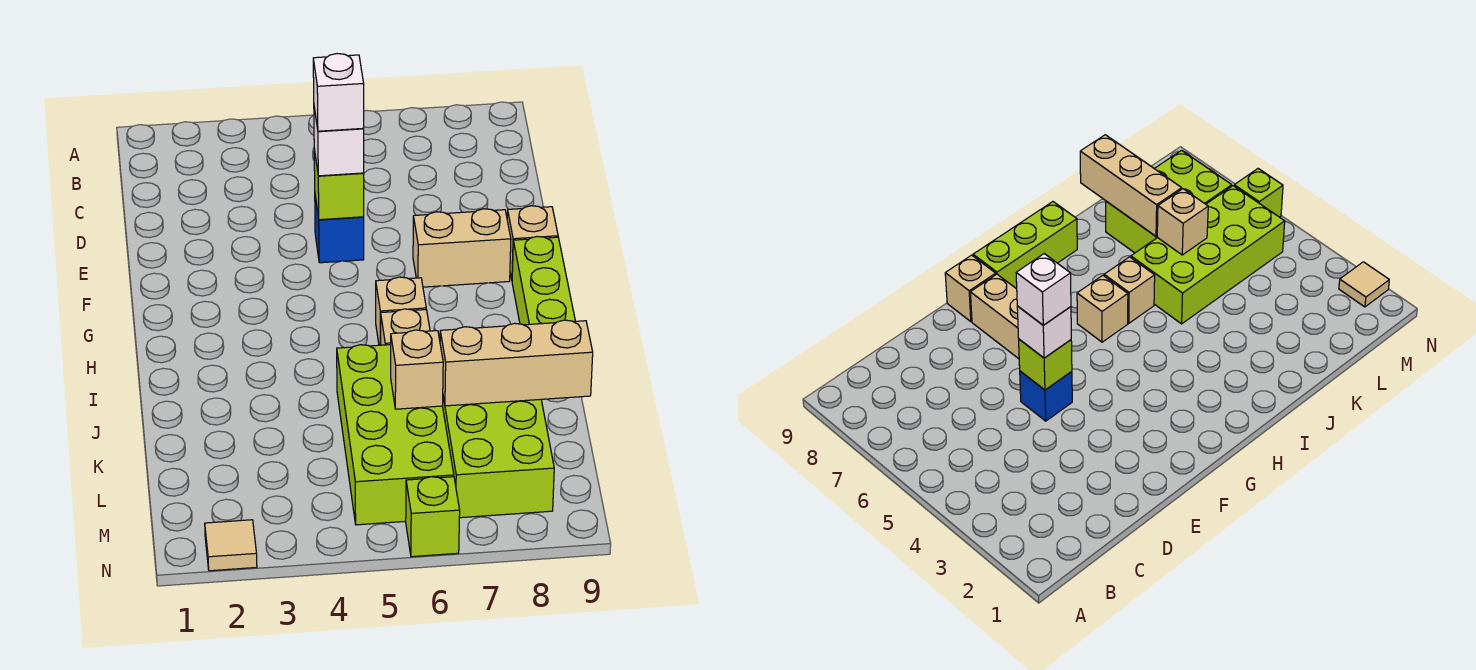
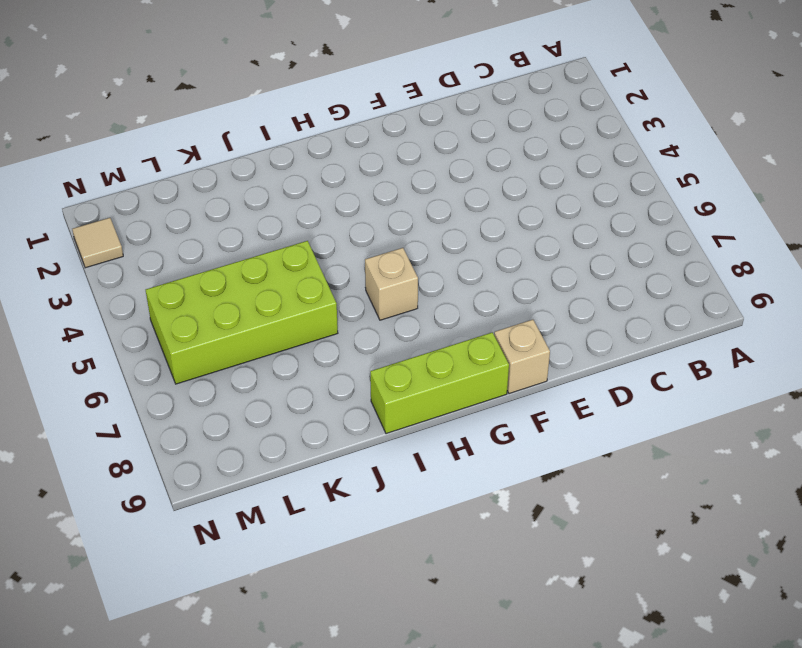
none -> blue brick E5 level 1
none -> tan brick F7:F8 level 1
none -> tan brick I6 level 1

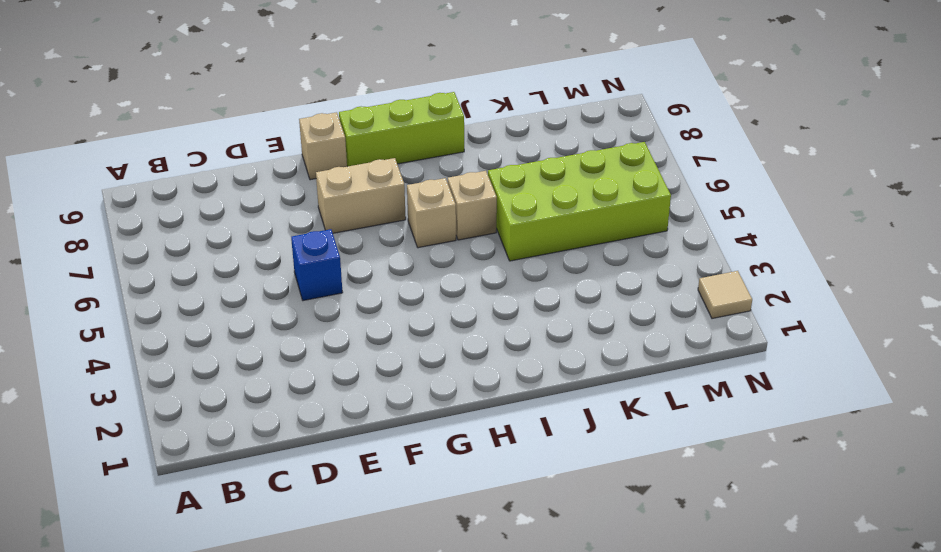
tan brick F7:G7 level 1 -> tan brick F7:F8 level 1
none -> lime brick K7:M8 level 1
none -> lime brick N6 level 1
none -> lime brick E5 level 2

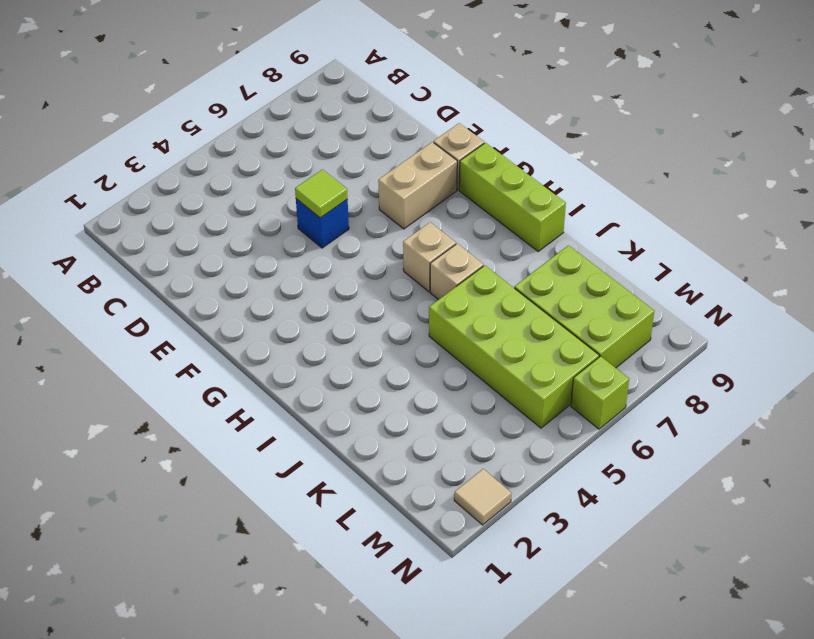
lime tile E5 level 2 -> lime brick E5 level 2
none -> tan brick K6 level 2
none -> tan brick K7:K9 level 2
none -> white brick E5 level 3

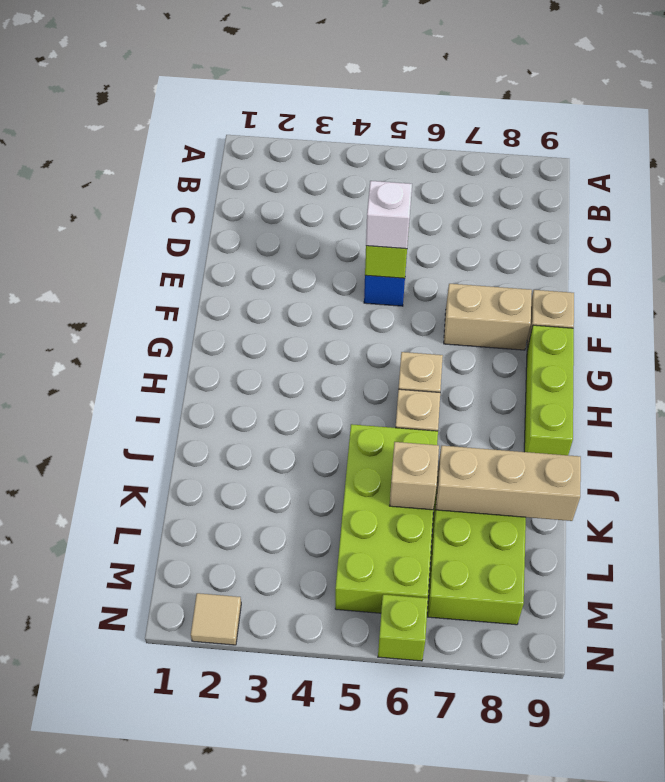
none -> white brick E5 level 4

